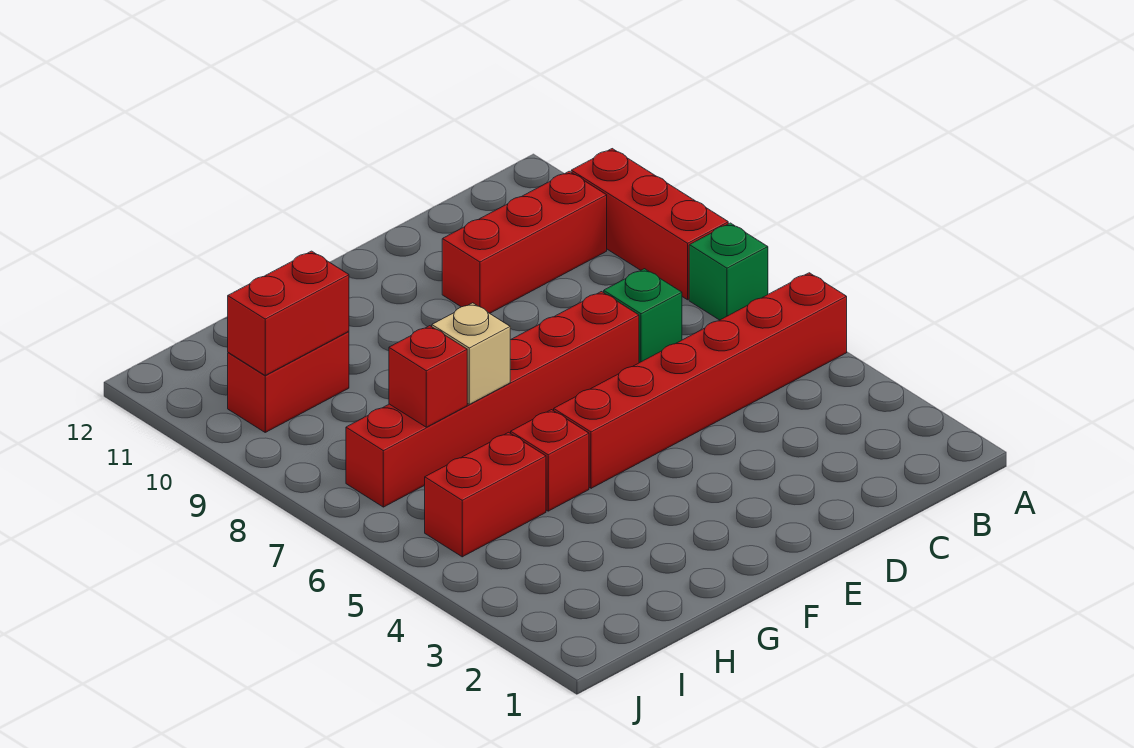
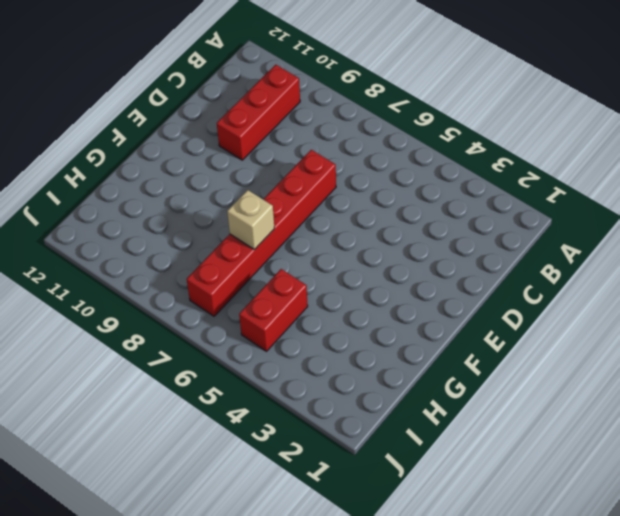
none -> red brick A5:F5 level 1
none -> green brick A7 level 1
none -> red brick A8:A10 level 1

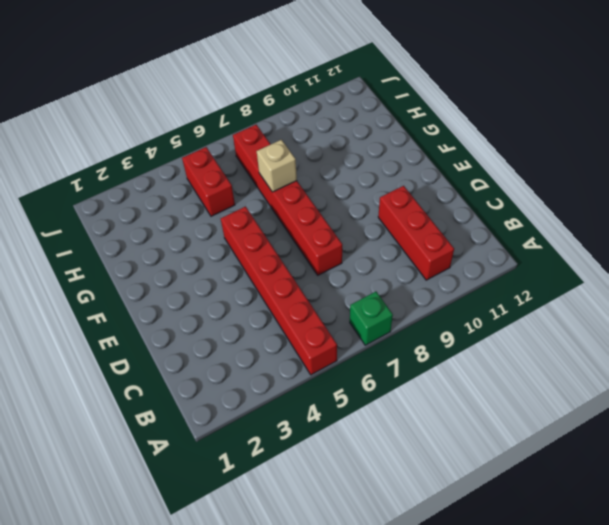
none -> red brick A8:A10 level 1
none -> green brick C7 level 1
none -> red brick G5 level 1

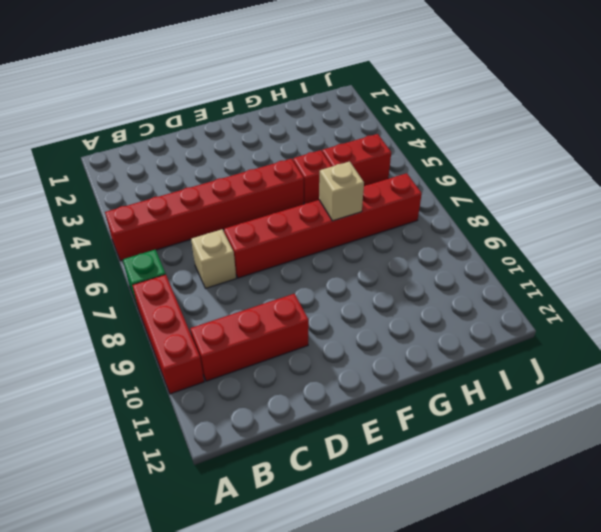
tan brick C7 level 1 -> green brick C7 level 1
none -> red brick H10:I10 level 1
none -> red brick H7 level 2
none -> red brick H10:I10 level 2

